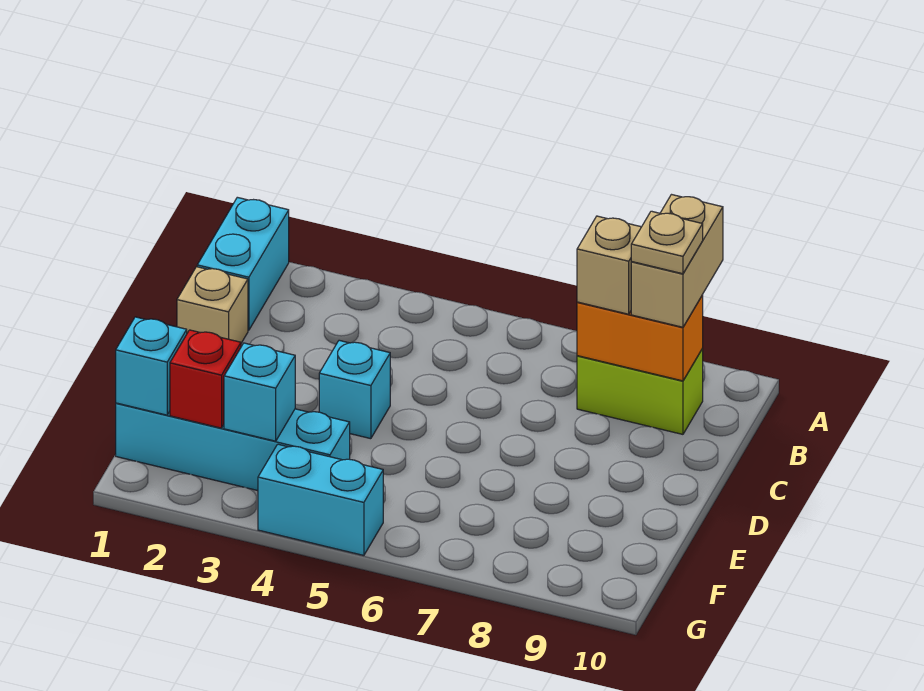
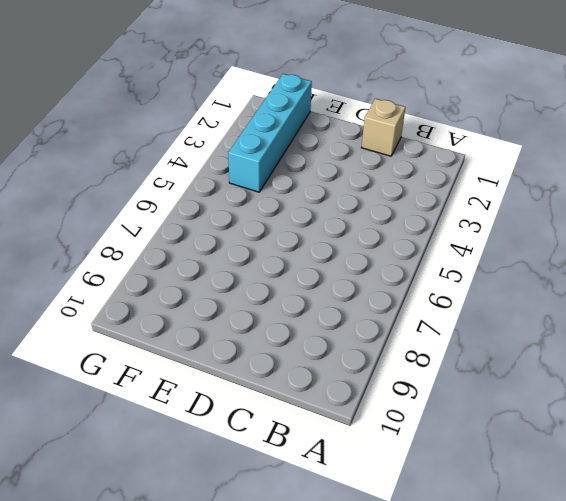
none -> cyan brick A1:B1 level 1
none -> lime brick B8:B9 level 1
none -> cyan brick D4 level 1

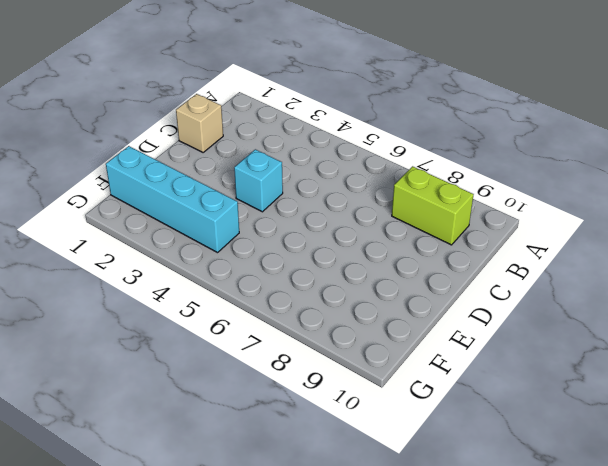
none -> cyan brick A1:B1 level 1
none -> cyan brick G4:G5 level 1
none -> orange brick B8:B9 level 2

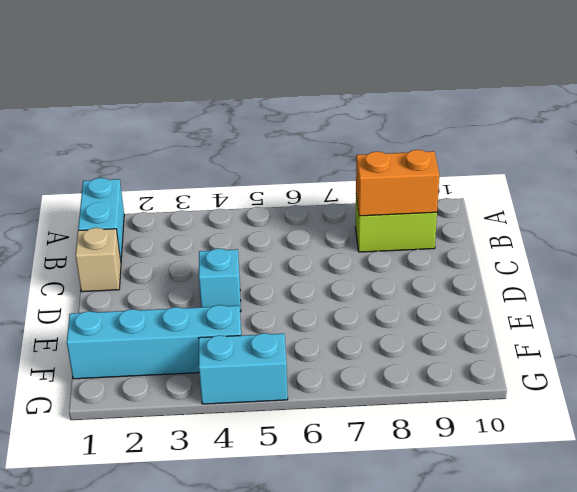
none -> cyan brick F1 level 2
none -> red brick F2 level 2
none -> cyan brick F3 level 2

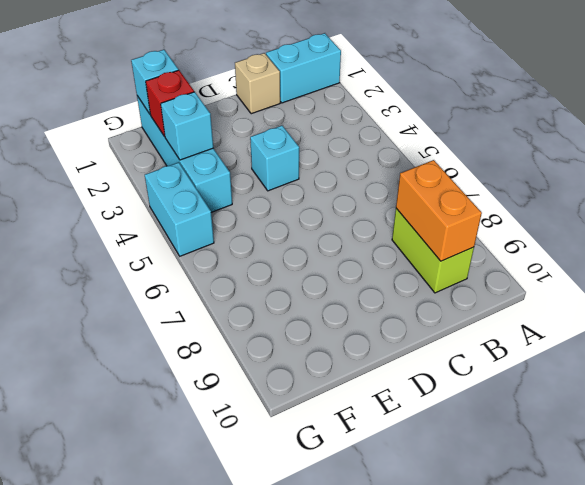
none -> tan brick A9:B9 level 3
none -> tan brick B8 level 3
none -> tan plate B9 level 4

